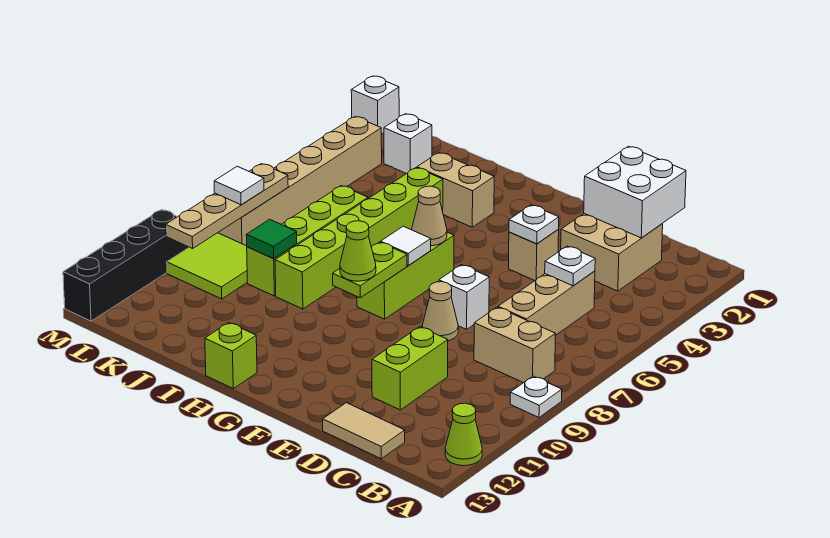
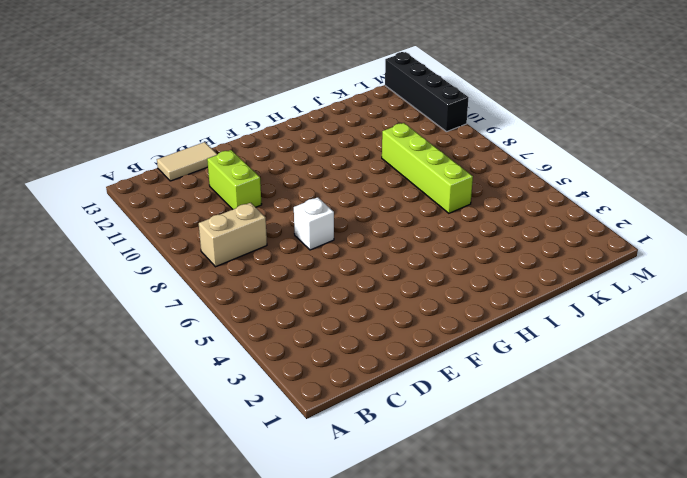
none -> white plate A9 level 1
none -> lime cone A12 level 1
none -> tan brick C2:D3 level 1
none -> tan brick C5:C7 level 1

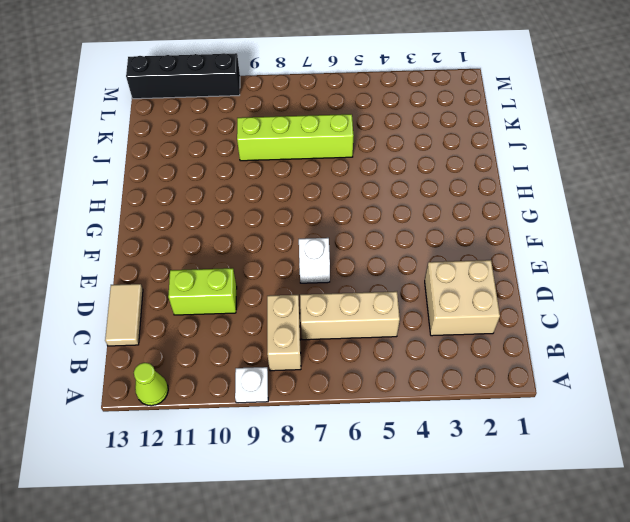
none -> tan brick E4 level 1
none -> tan cone E8 level 1
none -> lime brick G6:G8 level 1
none -> tan brick H3:I3 level 1

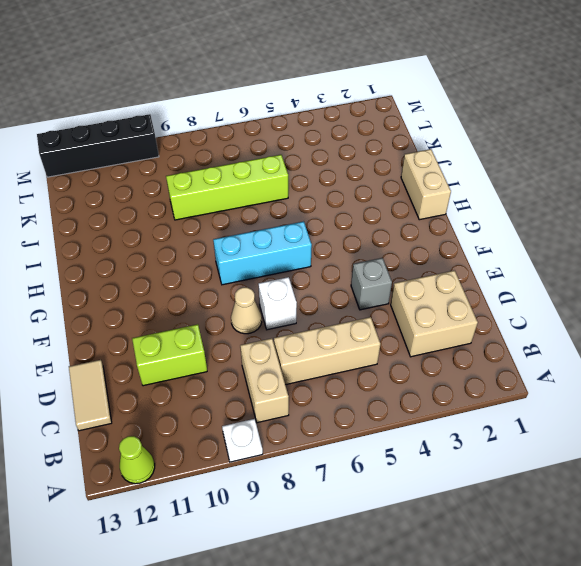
grey brick E4 level 1 -> tan brick E4 level 1
cyan brick G6:G8 level 1 -> lime brick G6:G8 level 1
tan brick H1:I1 level 1 -> tan brick H3:I3 level 1
none -> lime brick H13 level 1
none -> lime brick I4:I9 level 1
none -> white brick K2 level 1
none -> lime tile K9:L10 level 1

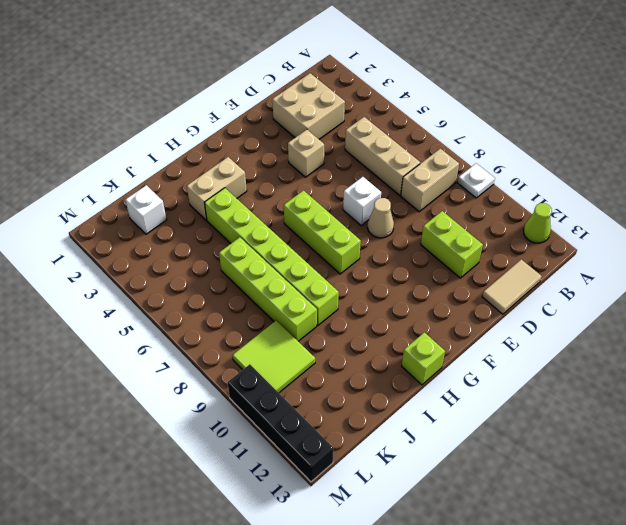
none -> tan brick L3:L8 level 1
none -> white brick M1 level 1
none -> white brick C1:D2 level 2
none -> white plate C5 level 2

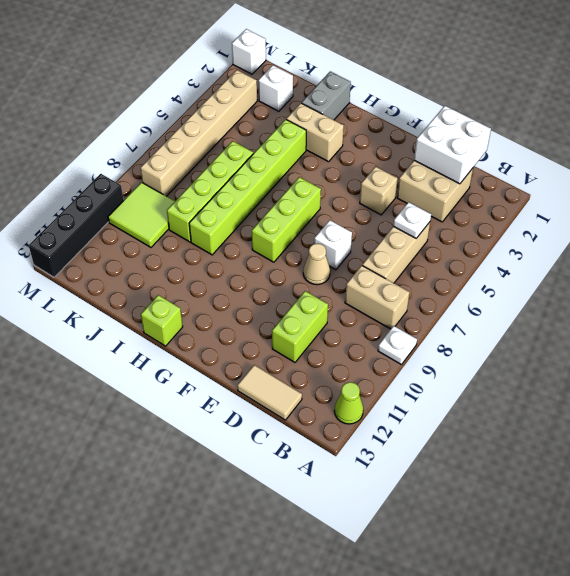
grey brick I1:I2 level 1 -> none
none -> white plate E4 level 2
none -> tan cone G6 level 2
none -> white tile G7 level 2
none -> lime plate G8:G9 level 2

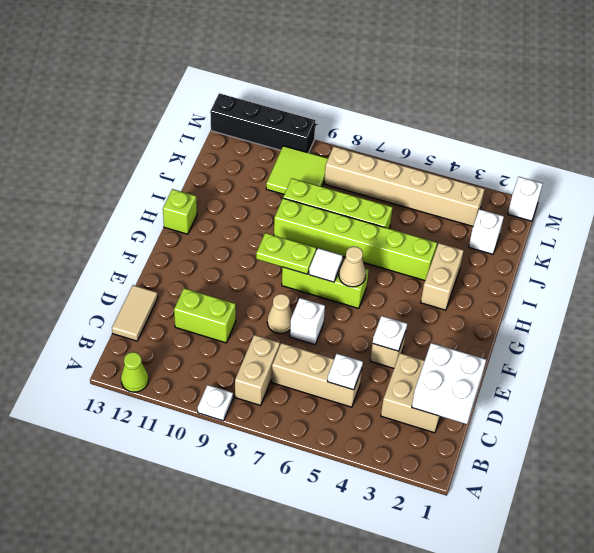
none -> green tile J9 level 2
none -> tan plate L7:L10 level 2
none -> lime cone G9 level 3
none -> white tile L8 level 3

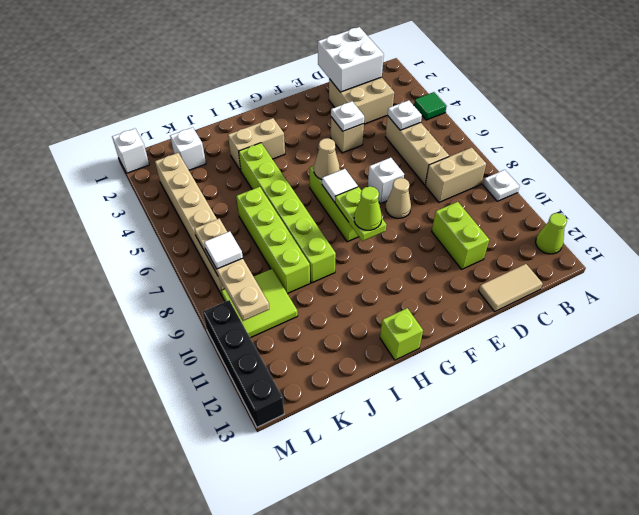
green tile A4 level 1 -> green tile J9 level 2

